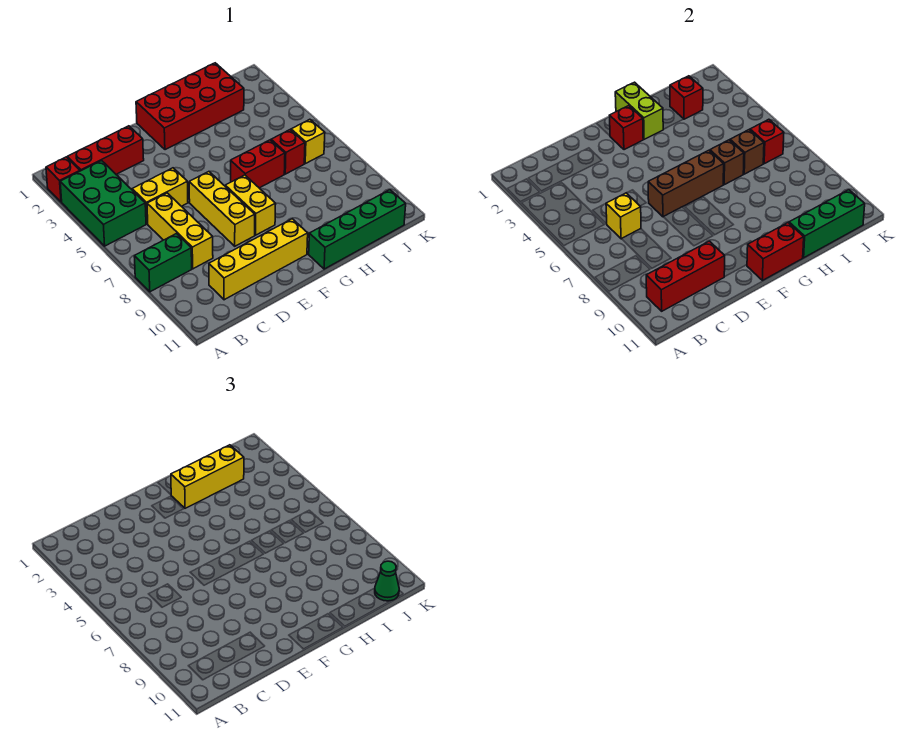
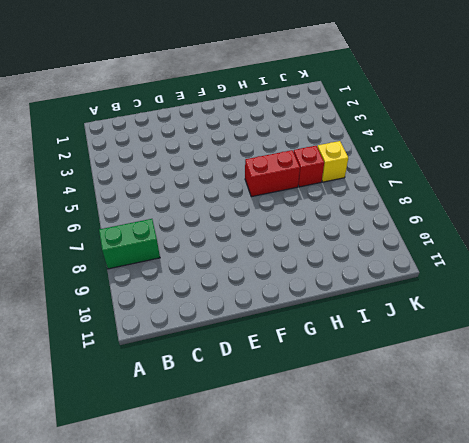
none -> red brick A2 level 1
none -> green brick A3:B5 level 1
none -> red brick B2:D2 level 1

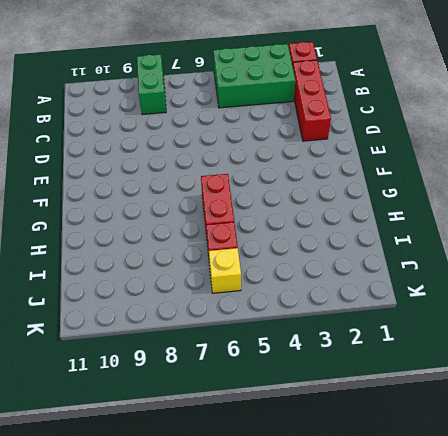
none -> yellow brick C5:D5 level 1
none -> yellow brick C6:C8 level 1
none -> yellow brick C10:F10 level 1

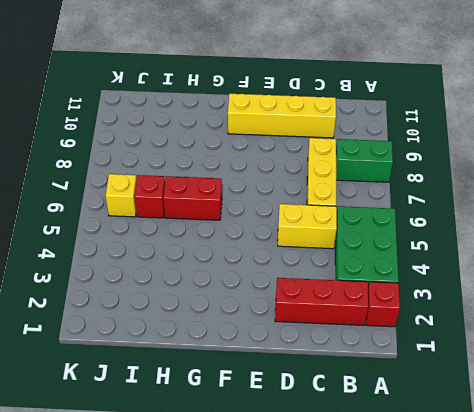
none -> yellow brick E6:E8 level 1
none -> red brick F1:I2 level 1
none -> yellow brick F7:F8 level 1

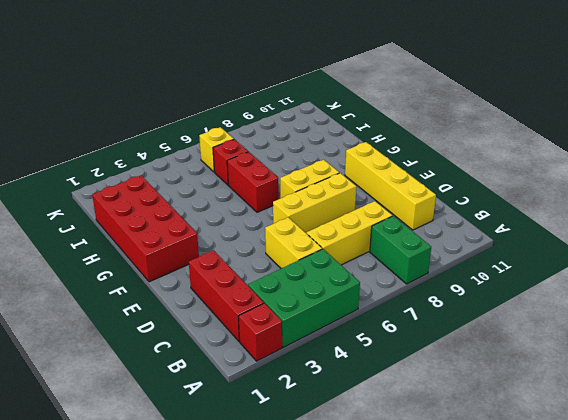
none -> green brick G11:J11 level 1
none -> red brick B10:D10 level 2
none -> yellow brick C6 level 2

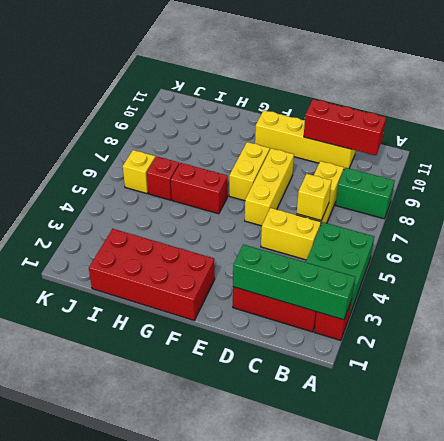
green brick A2:D2 level 2 -> green brick G11:J11 level 1
none -> brown brick E6:G6 level 2
none -> red brick F2 level 2
none -> red brick F11:G11 level 2

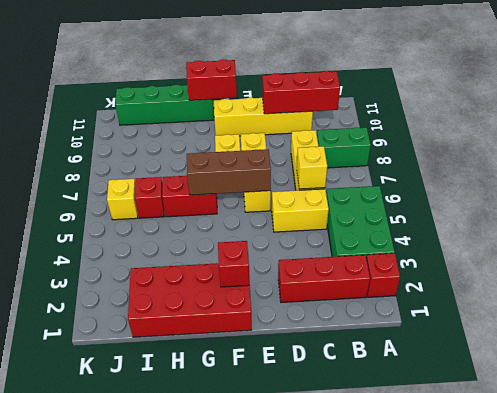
none -> lime brick G1:G2 level 2
none -> brown brick H6 level 2
none -> green brick H11:J11 level 2

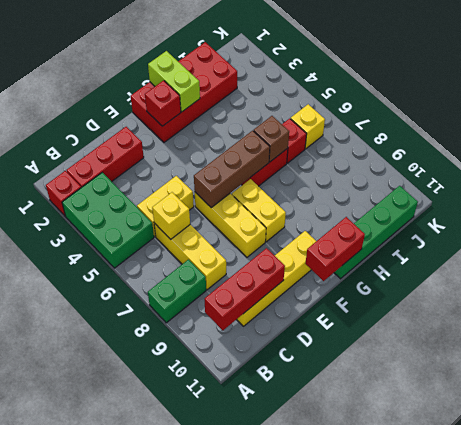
none -> green brick H11:J11 level 2
none -> red brick I2 level 2
none -> brown brick I6 level 2

